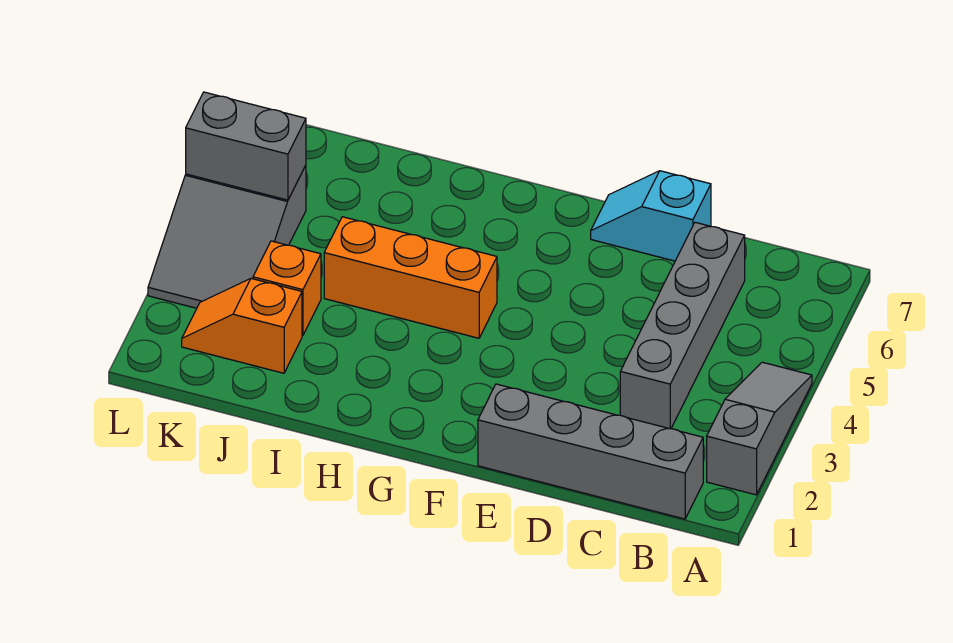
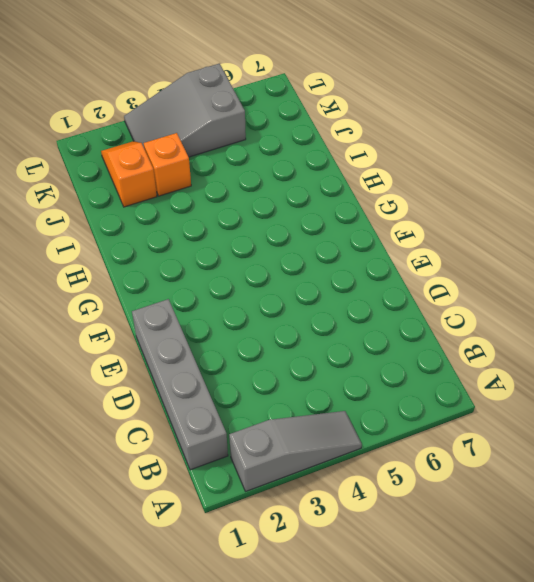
none -> grey brick C3:C6 level 1
none -> cyan slope D7:E7 level 1 top D

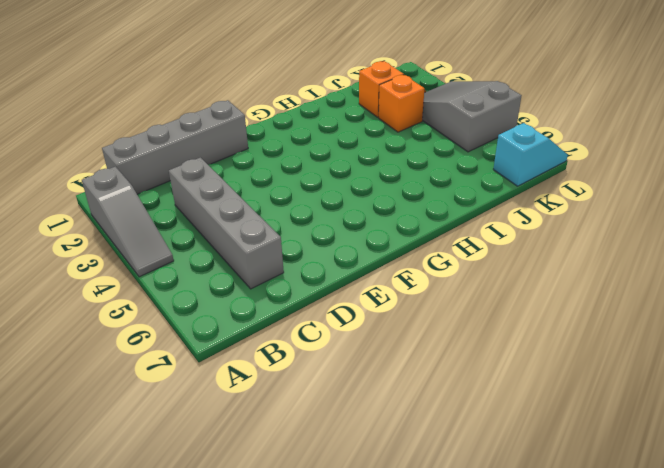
cyan slope K7:L7 level 1 top K -> cyan slope D7:E7 level 1 top D
none -> orange brick G4:I4 level 1
none -> grey brick K5:L5 level 2

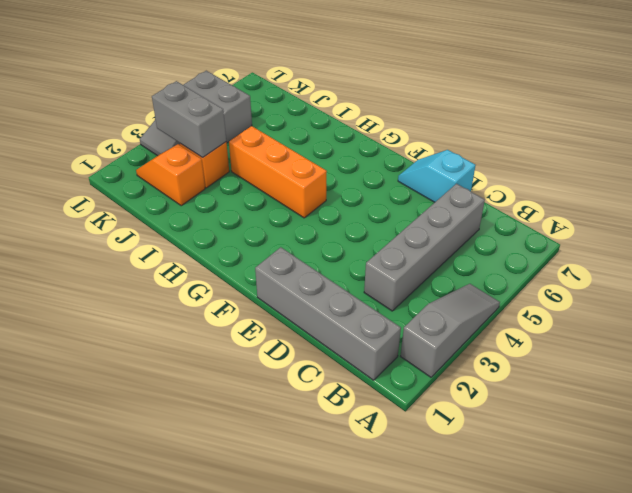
grey brick J3:K3 level 2 -> grey brick K5:L5 level 2

